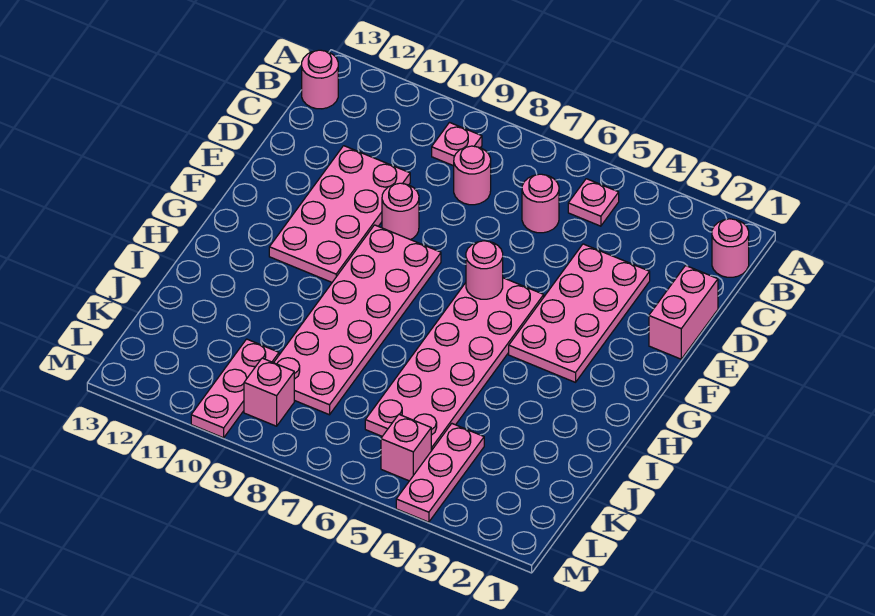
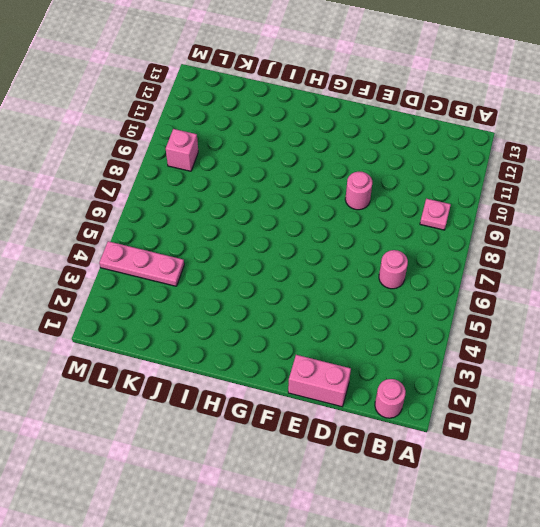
none -> pink plate B5 level 1
none -> pink round brick B13 level 1
none -> pink round brick C8 level 1

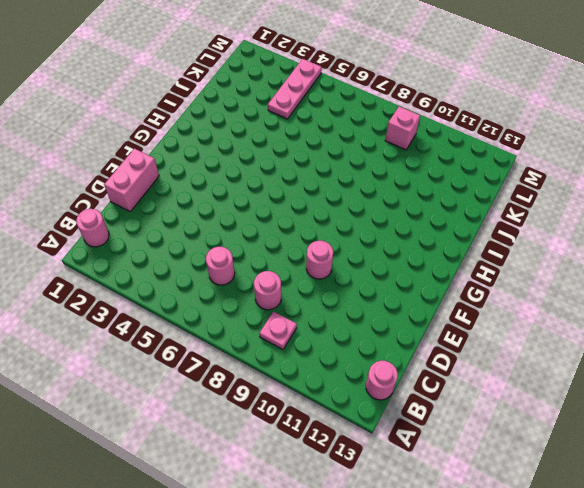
none -> pink plate B5 level 1
none -> pink plate D3:G4 level 1
none -> pink plate D10:G11 level 1

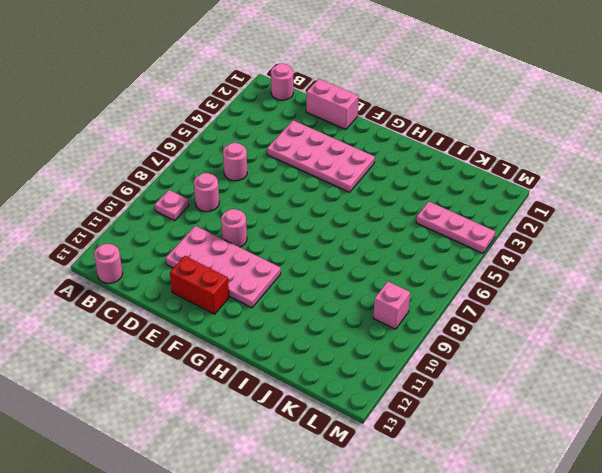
red brick E12:F12 level 1 -> none
none -> pink plate B5 level 1
none -> pink plate F5:K6 level 1
none -> pink plate F8:K9 level 1

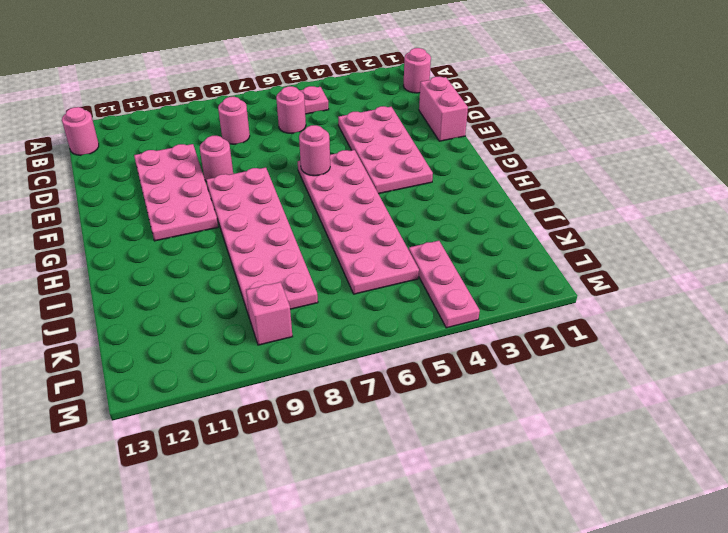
none -> pink plate B9 level 1
none -> pink plate K10:M10 level 1
none -> pink brick L5 level 1

